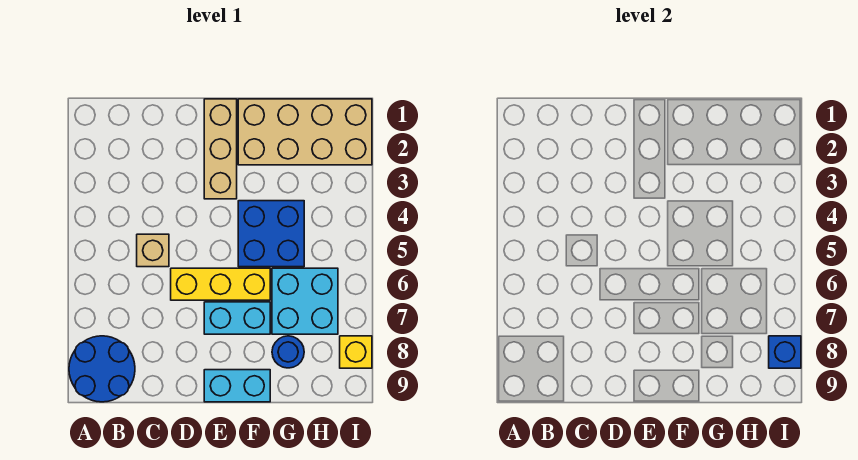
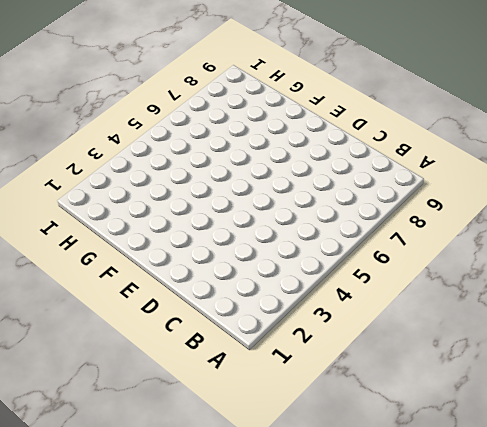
none -> blue round brick A8:B9 level 1
none -> tan brick C5 level 1
none -> yellow brick D6:F6 level 1

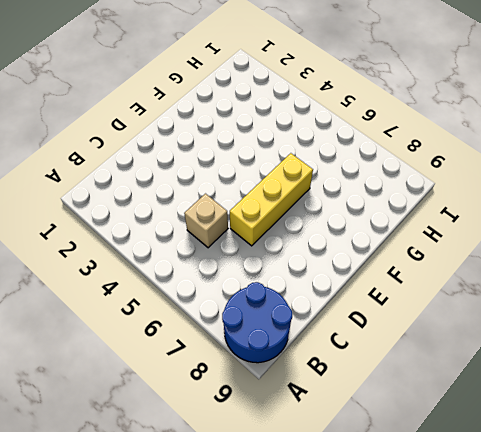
none -> tan brick E1:E3 level 1
none -> cyan brick E7:F7 level 1
none -> cyan brick E9:F9 level 1

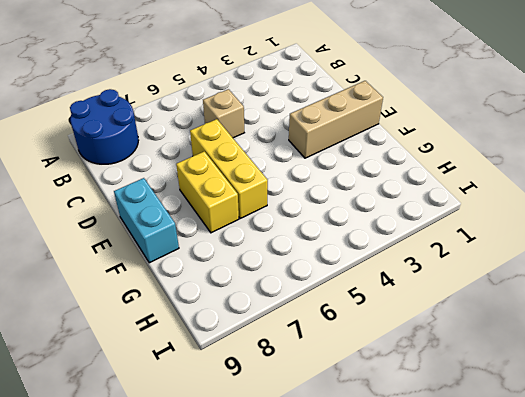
yellow brick E7:F7 level 1 -> cyan brick E7:F7 level 1
none -> tan brick F1:I2 level 1
none -> blue brick F4:G5 level 1
none -> cyan brick G6:H7 level 1

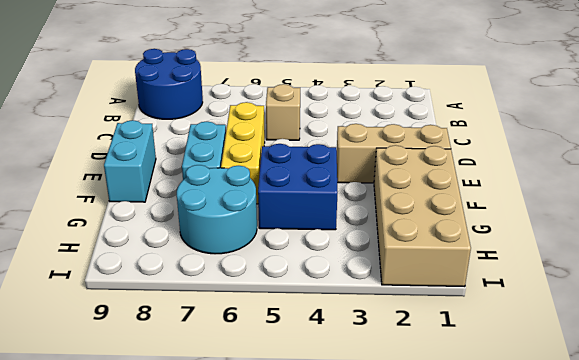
cyan round brick G6:H7 level 1 -> cyan brick G6:H7 level 1
none -> blue round brick G8 level 1
none -> yellow brick I8 level 1
none -> blue brick I8 level 2

